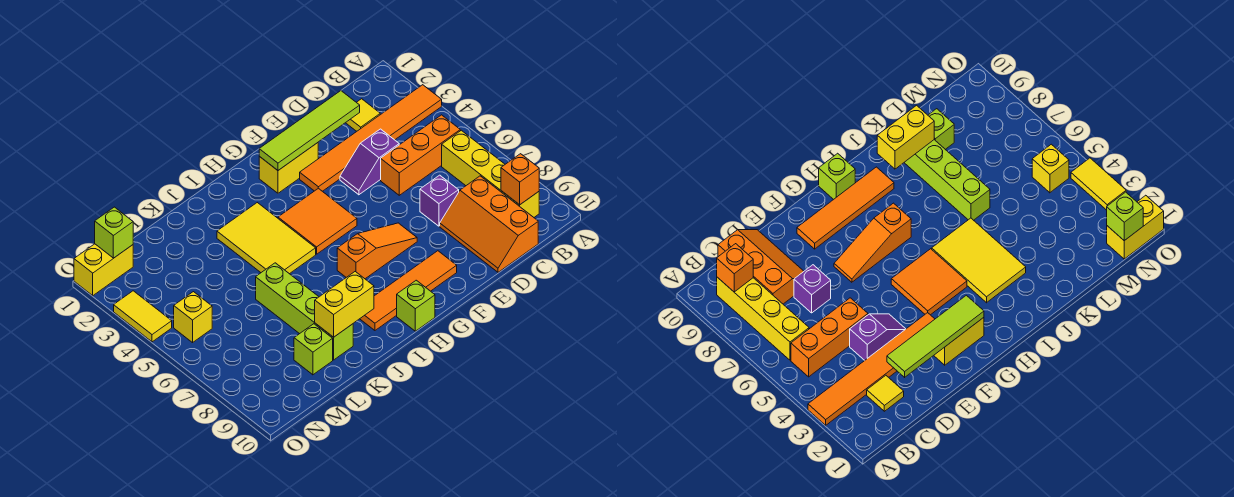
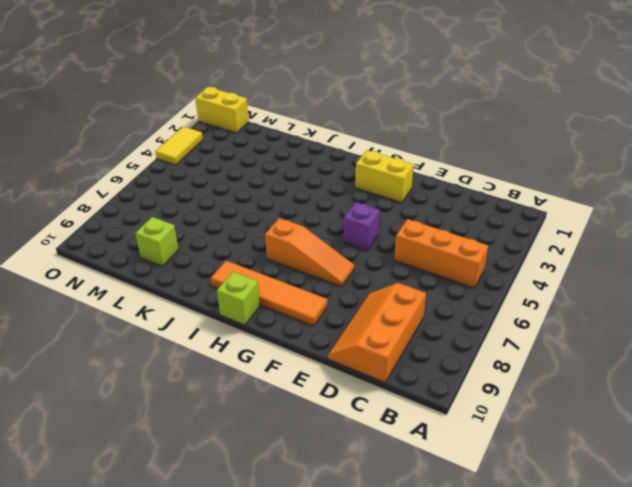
purple brick F5 level 1 -> purple brick D7 level 1
none -> orange tile A3:F3 level 1
none -> yellow brick B6:B9 level 1
none -> yellow tile C2 level 1

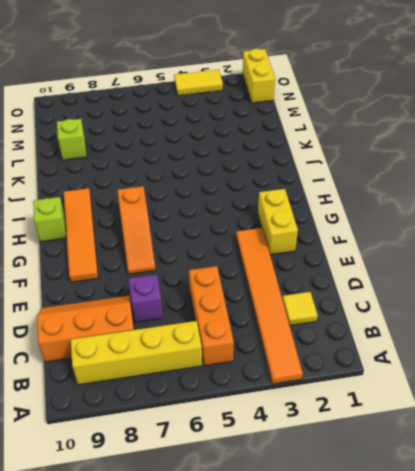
none -> purple slope D4:E4 level 1 top D
none -> orange tile G4:H5 level 1
none -> yellow tile I3:J5 level 1

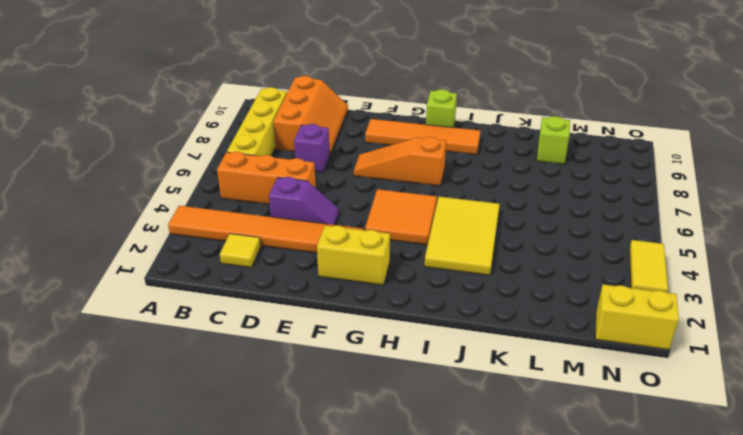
none -> lime brick K6:K9 level 1
none -> yellow brick N5 level 1
none -> orange brick B9 level 2

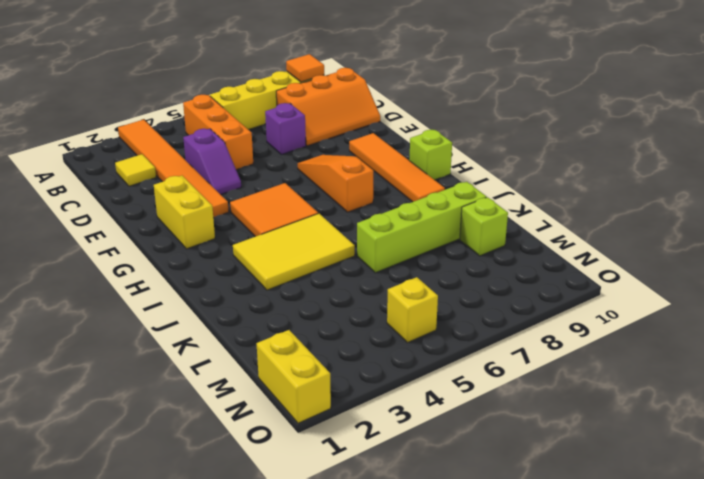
orange tile B9 level 2 -> orange brick B9 level 2
none -> yellow tile O3:O4 level 1
none -> lime tile D2:G2 level 2
none -> yellow brick J9:K9 level 2

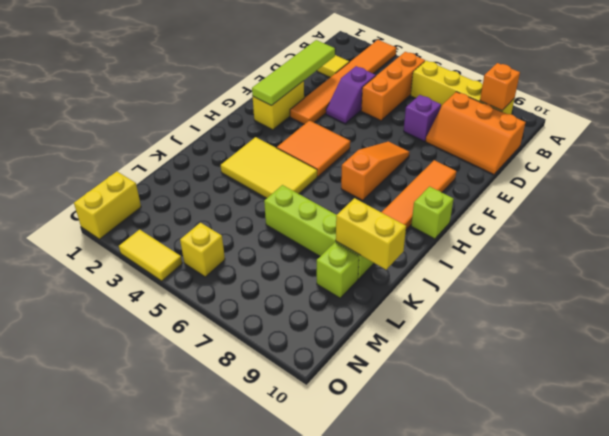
yellow brick K9:K10 level 2 -> yellow brick J9:K9 level 2
none -> lime brick N1 level 2

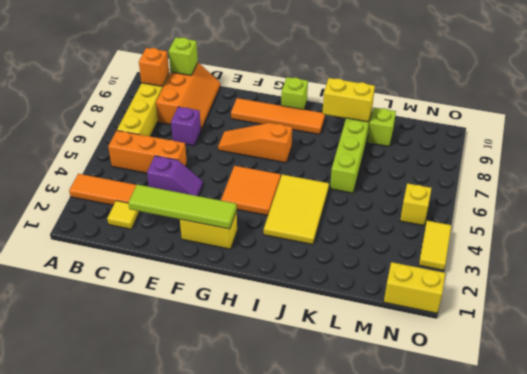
lime brick C10 level 2 -> lime brick N1 level 2

